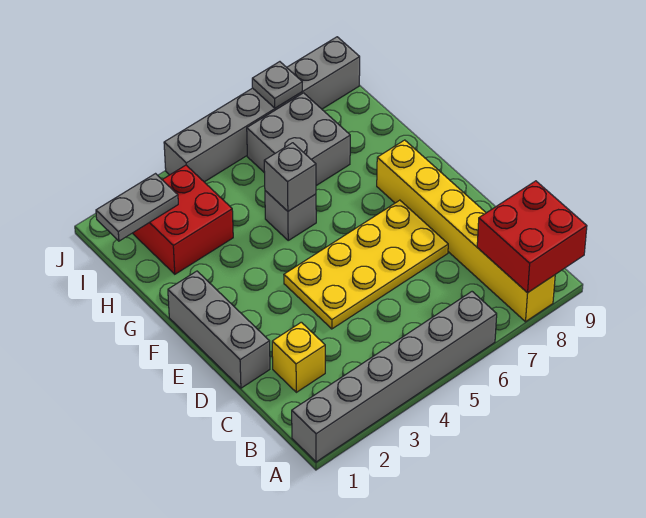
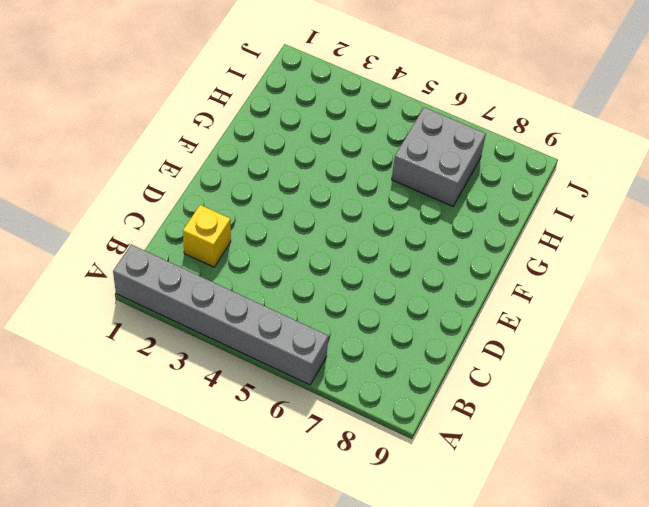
none -> yellow brick A8:F8 level 1
none -> grey brick D1:F1 level 1
none -> yellow plate D4:E7 level 1

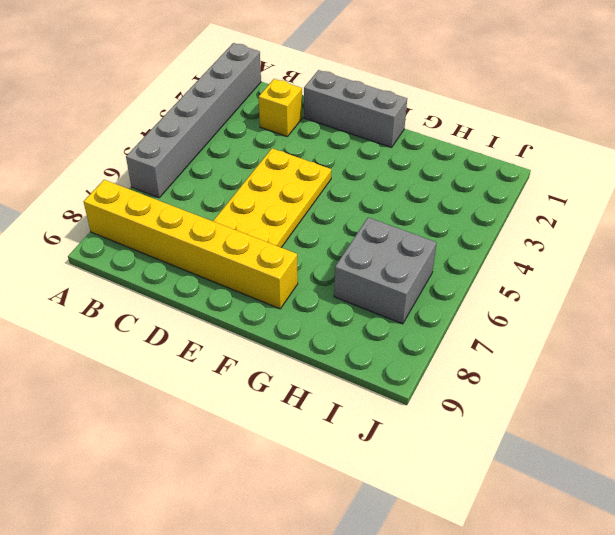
none -> grey brick G5 level 1
none -> red brick H2:I3 level 1
none -> grey brick J4:J9 level 1

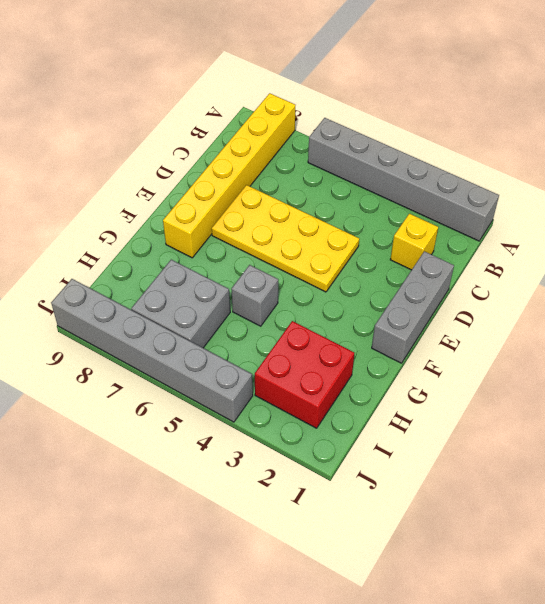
none -> red brick A8:B9 level 2
none -> grey brick G5 level 2
none -> grey plate I1:I2 level 2

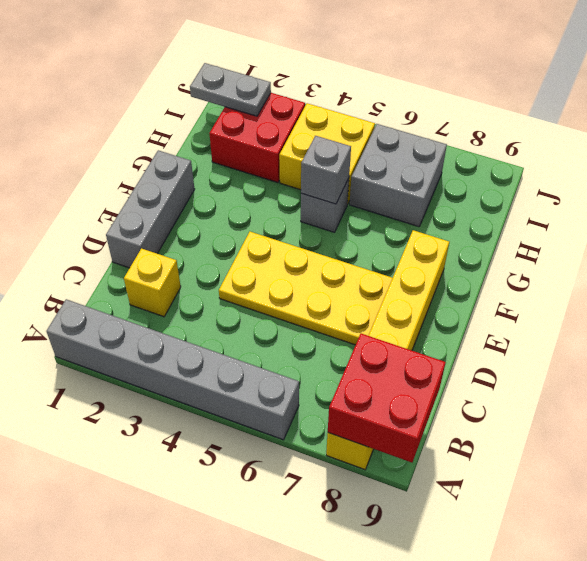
yellow brick H4:I5 level 1 -> none
none -> grey brick J4:J9 level 1
none -> grey plate J7 level 2

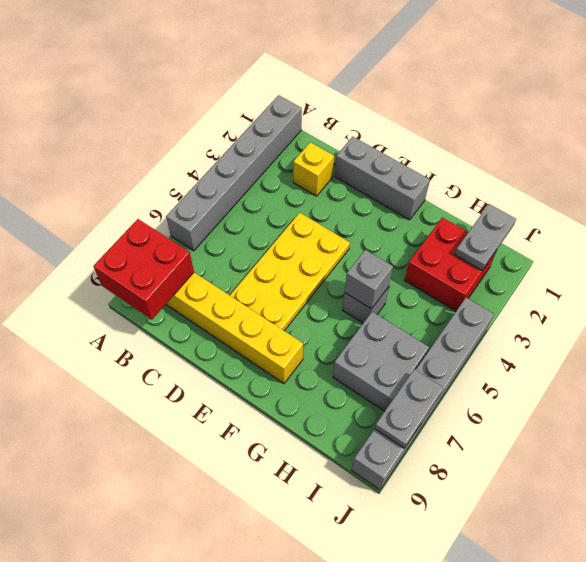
grey plate J7:J8 level 2 -> grey plate J7 level 2

